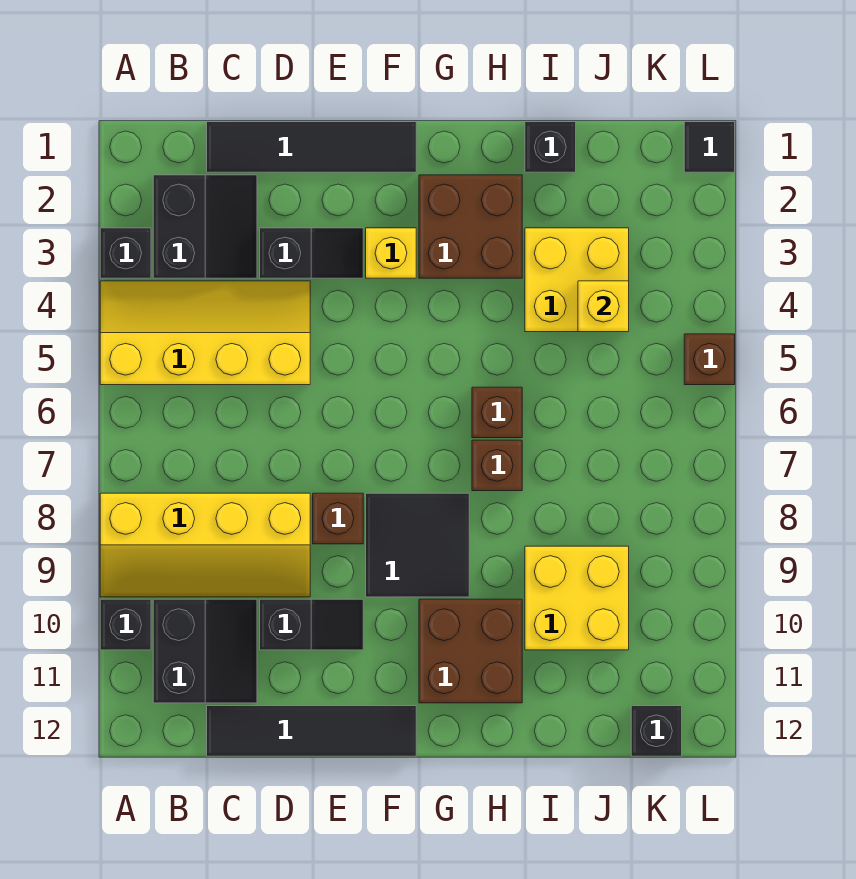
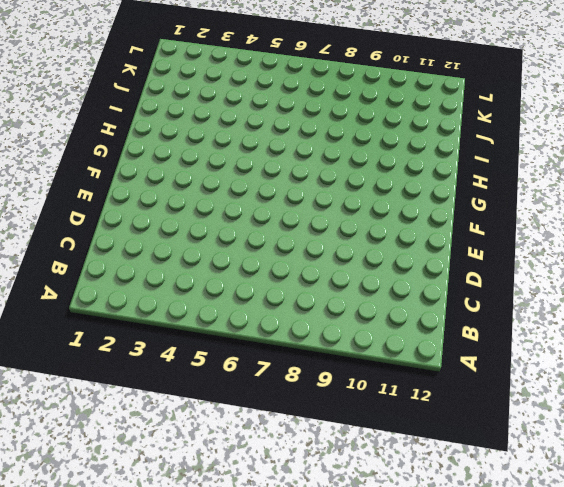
none -> black brick A3 level 1
none -> yellow slope A4:D5 level 1 top 5
none -> yellow slope A8:D9 level 1 top 8

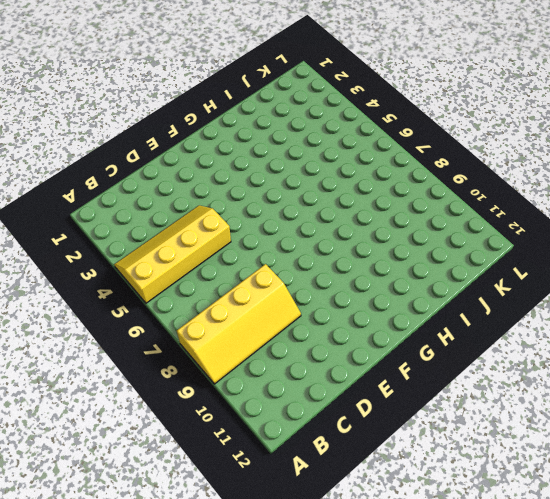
none -> black brick A3 level 1
none -> black brick A10 level 1
none -> black slope B2:C3 level 1 top B

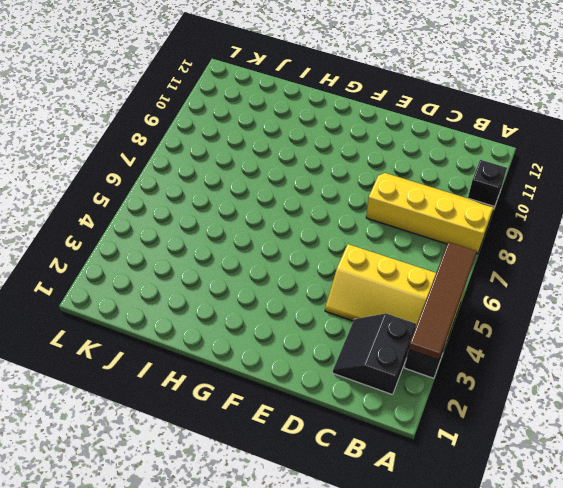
brown tile A3:A6 level 2 -> none
none -> black slope B10:C11 level 1 top B
none -> black tile C1:F1 level 1
none -> black tile C12:F12 level 1

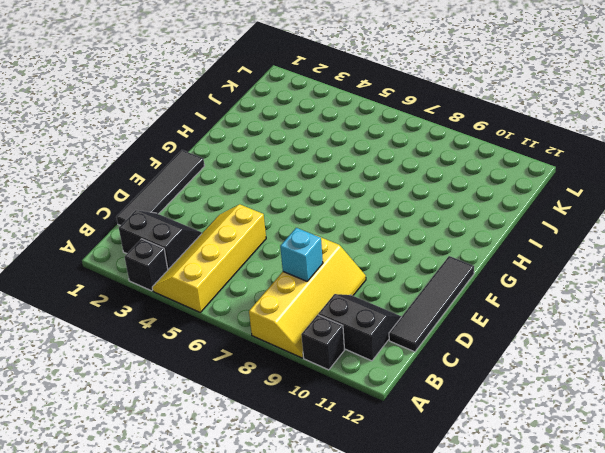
cyan brick C8 level 2 -> none
none -> black slope D3:E3 level 1 top D
none -> black slope D10:E10 level 1 top D
none -> brown brick E8 level 1

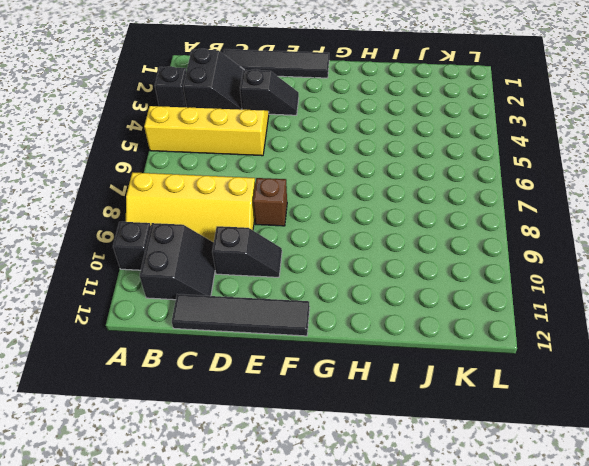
none -> yellow brick F3 level 1
none -> black tile F8:G9 level 1
none -> brown brick G2:H3 level 1

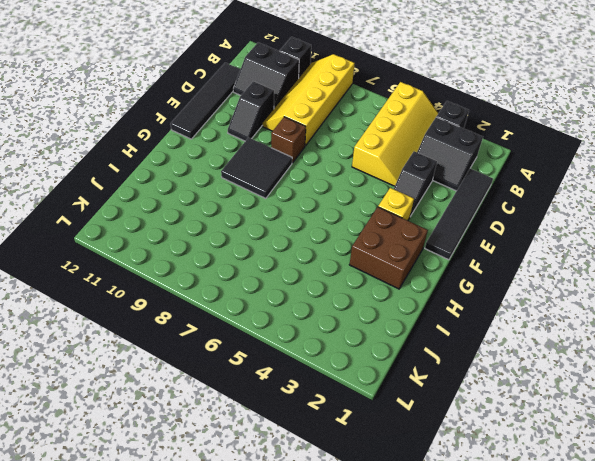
none -> brown brick G10:H11 level 1
none -> brown brick H6 level 1
none -> brown brick H7 level 1

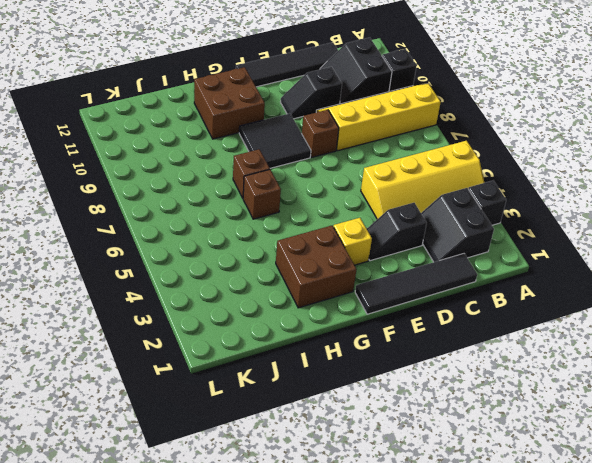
none -> black brick I1 level 1
none -> yellow brick I3:J4 level 1
none -> yellow brick I9:J10 level 1

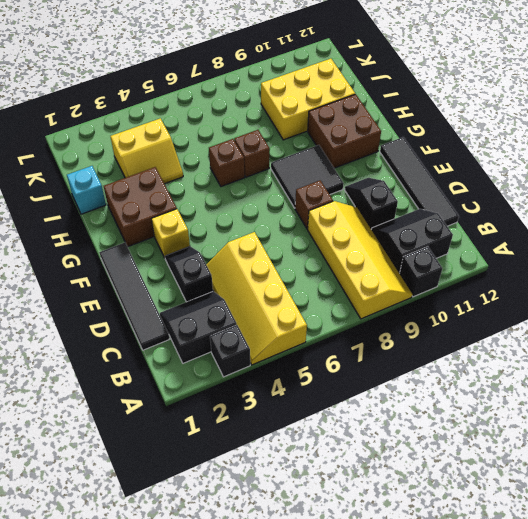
cyan brick I1 level 1 -> black brick I1 level 1
yellow slope I3:J4 level 1 top J -> yellow brick I3:J4 level 1
yellow brick I9:J11 level 1 -> yellow brick I9:J10 level 1
none -> black brick K12 level 1
none -> black tile L1 level 1
none -> brown brick L5 level 1

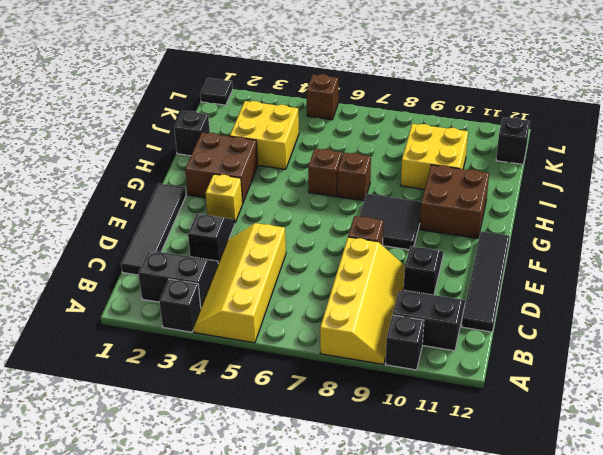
none -> yellow brick J4 level 2

